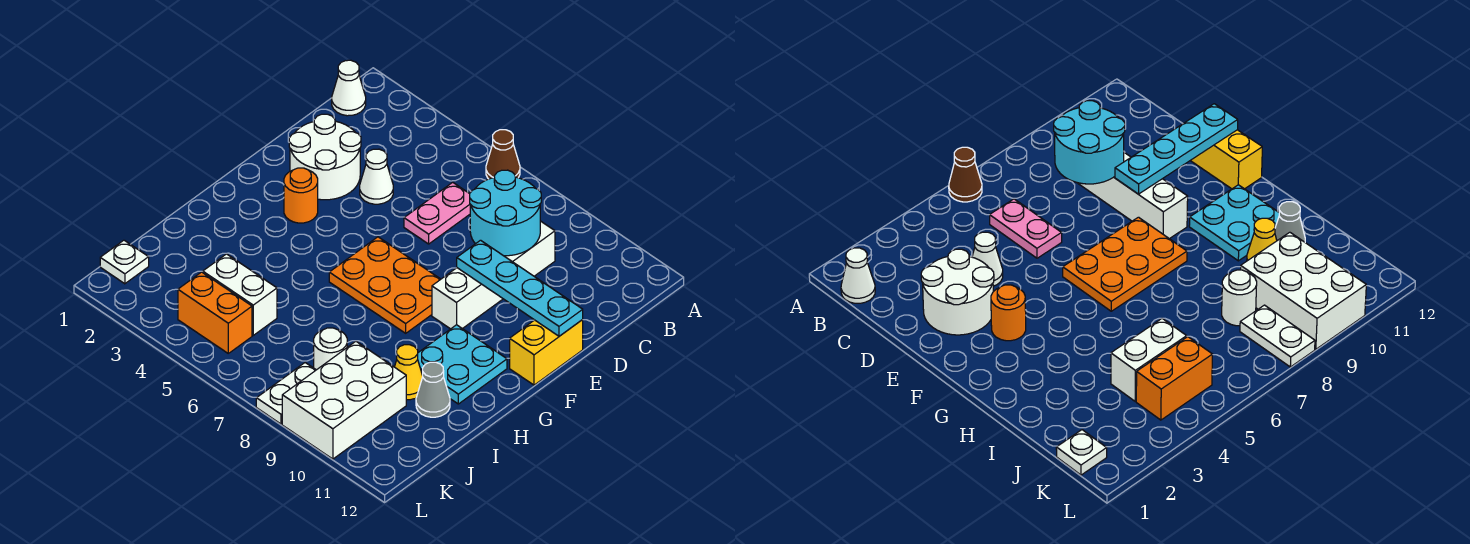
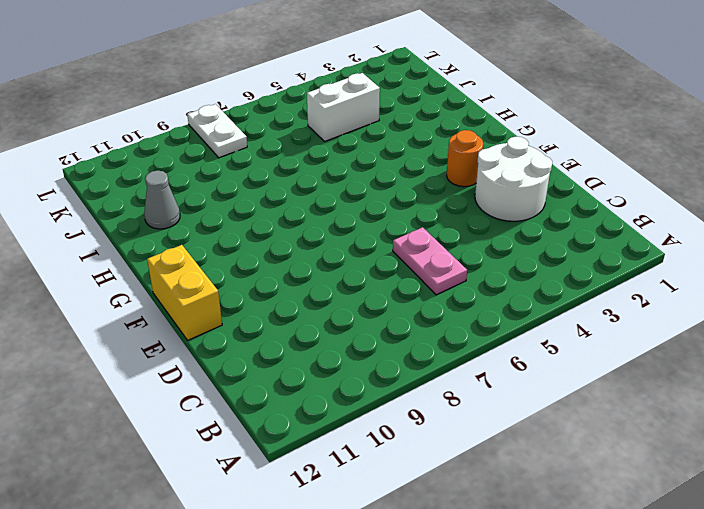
none -> brown cone A6 level 1
none -> white cone B1 level 1
none -> white brick C9:F9 level 1

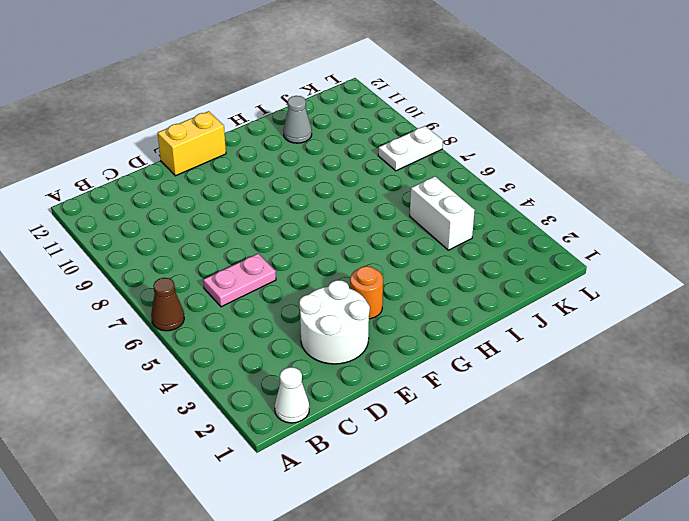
none -> white brick C9:F9 level 1
none -> white cone D4 level 1
none -> orange plate F6:G8 level 1

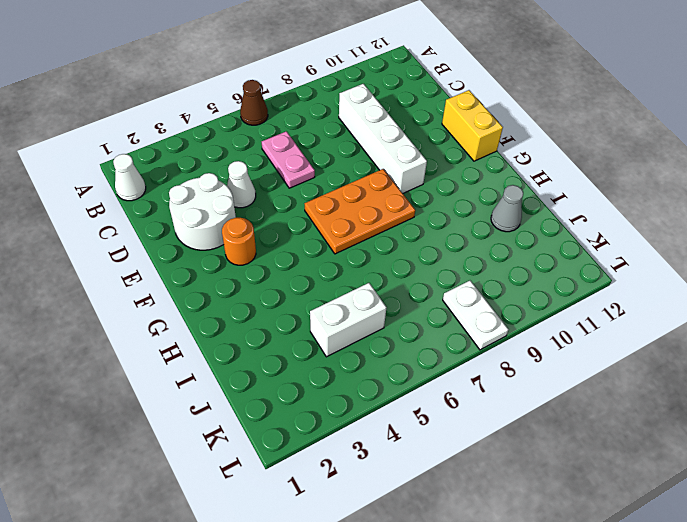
none -> cyan plate G10:H11 level 1
none -> yellow cone I10 level 1
none -> white round brick J8 level 1

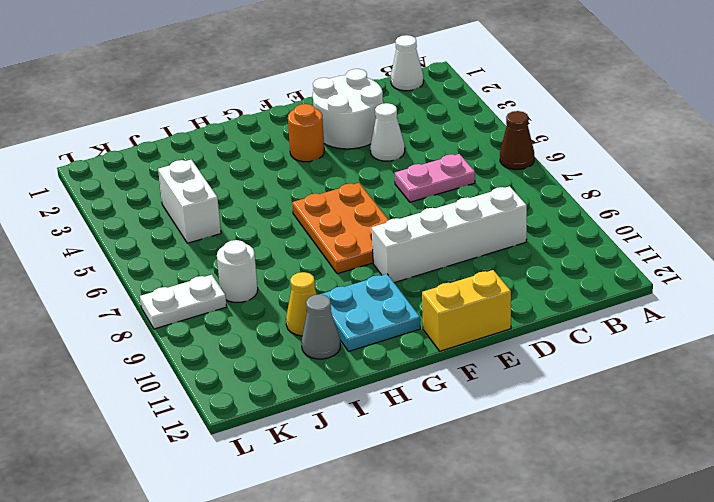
none -> white brick J9:L10 level 1
none -> white plate K1 level 1
none -> orange brick K4:K5 level 1

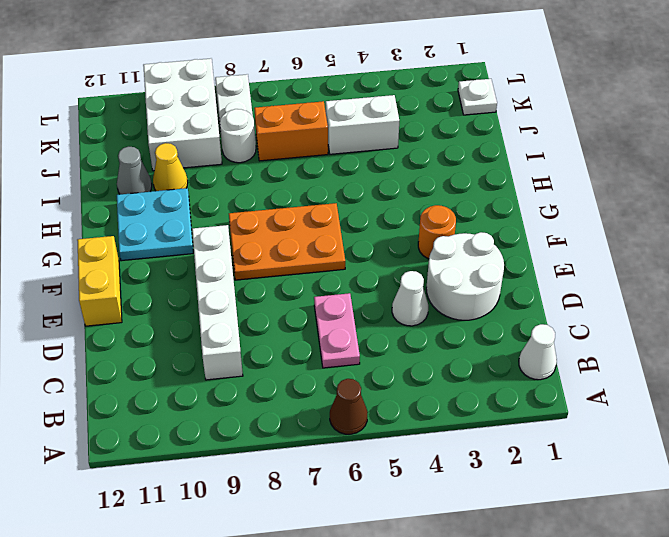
orange brick J6:J7 level 1 -> orange brick K4:K5 level 1
none -> cyan round brick C8:D9 level 2
none -> cyan plate E9:E12 level 2

